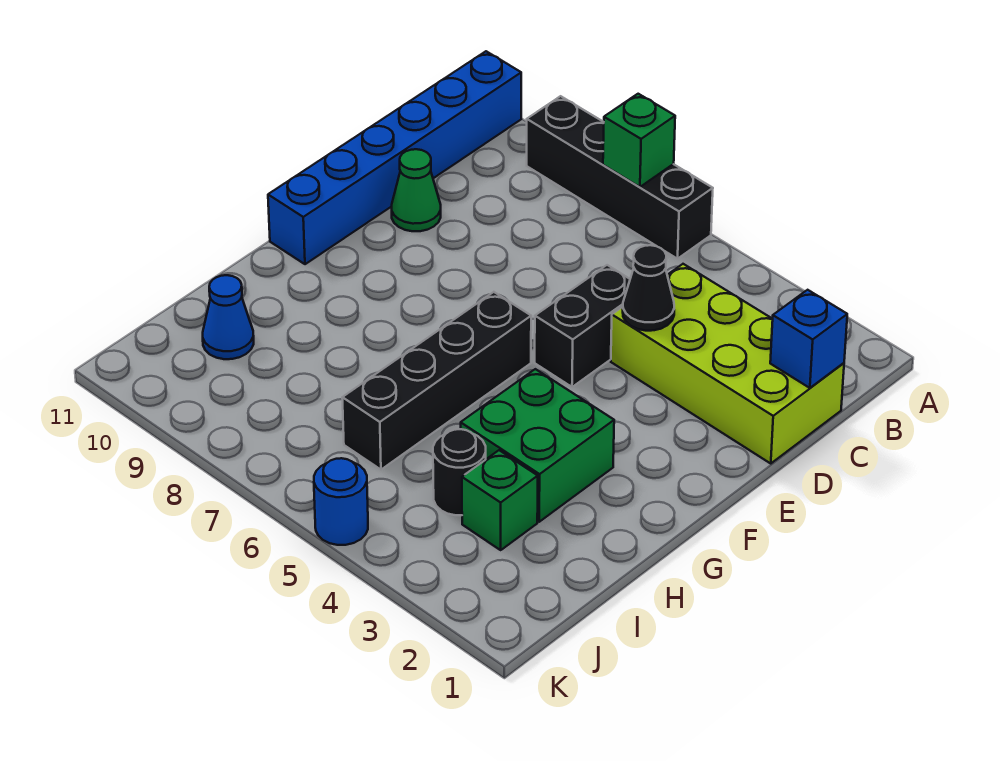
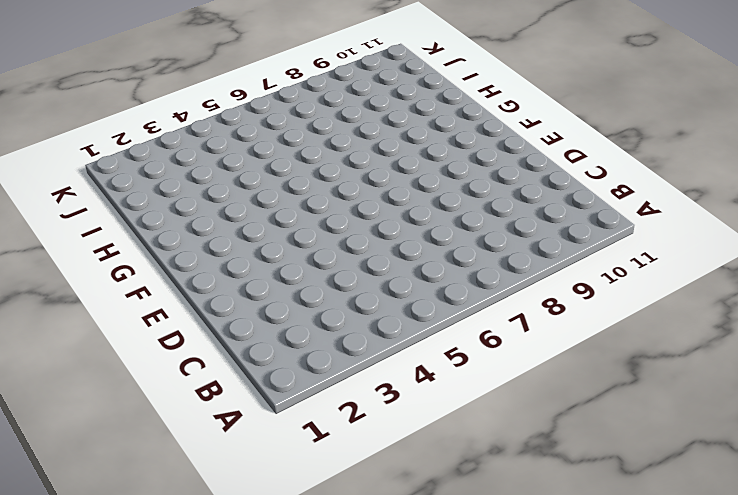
none -> black brick A6:A9 level 1
none -> blue brick A11:F11 level 1
none -> lime brick C1:D4 level 1

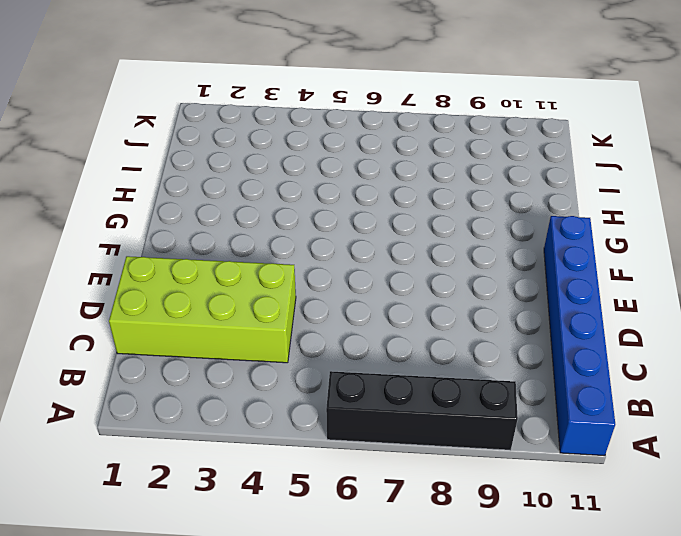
none -> black brick D5:E5 level 1
none -> green cone D10 level 1
none -> black brick F6:I6 level 1

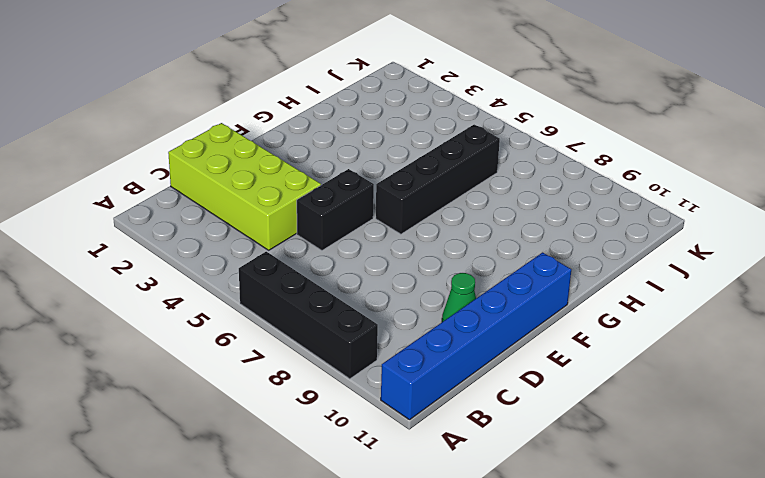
none -> green brick G3:H4 level 1
none -> green brick I3 level 1
none -> black round brick I4 level 1

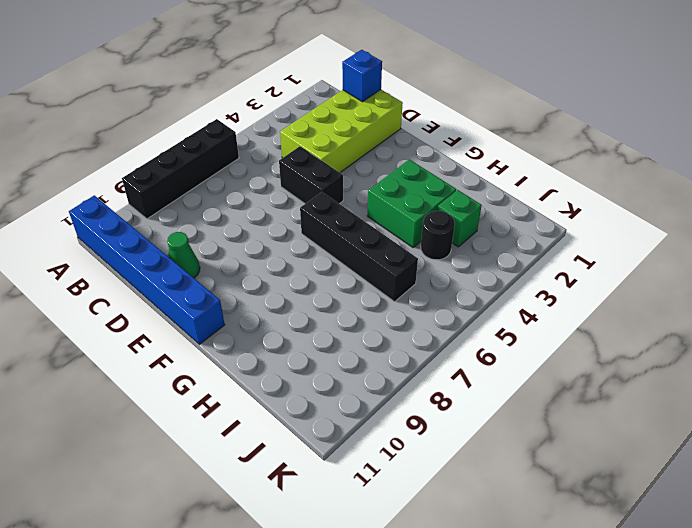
none -> blue cone I10 level 1
none -> blue round brick K5 level 1
none -> green brick A7 level 2

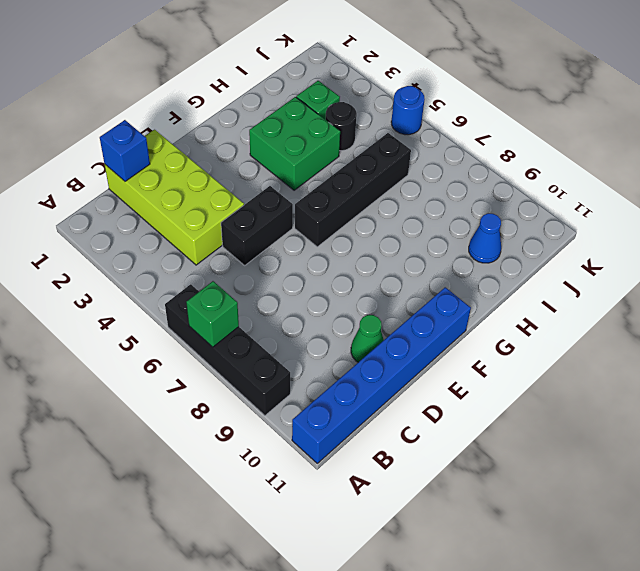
none -> black cone D4 level 2

